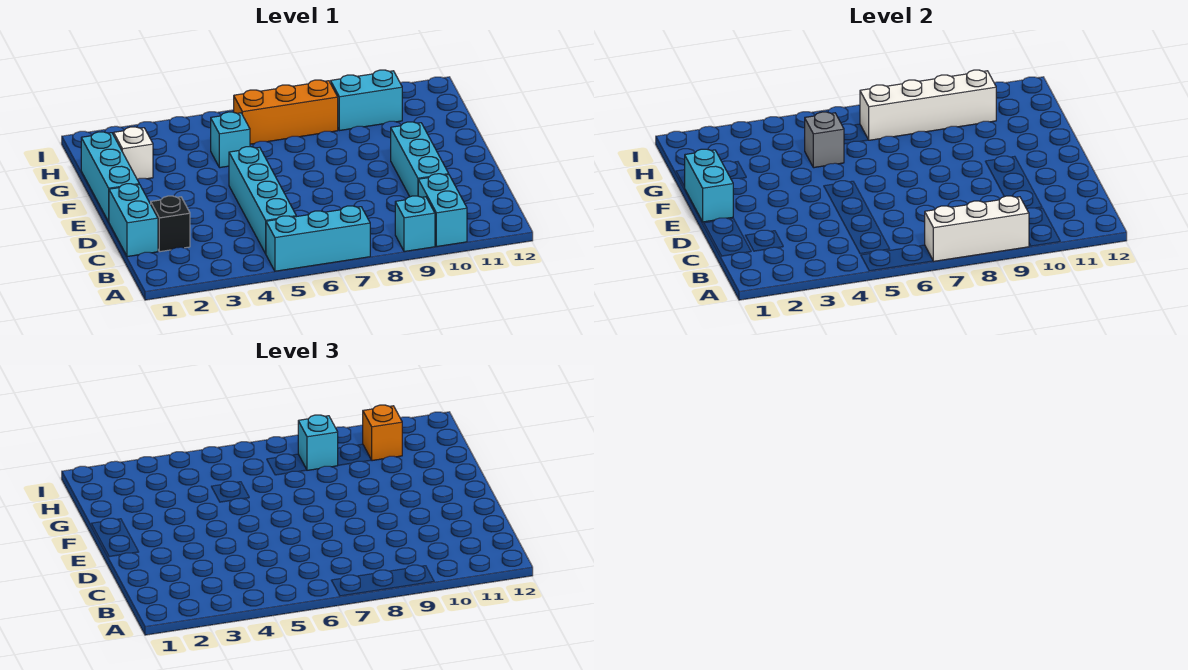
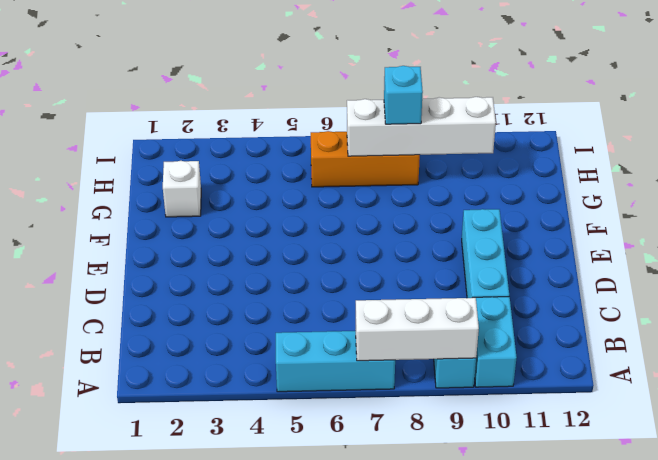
none -> cyan brick B5:E5 level 1
none -> cyan brick C1:D1 level 1
none -> black brick C2 level 1

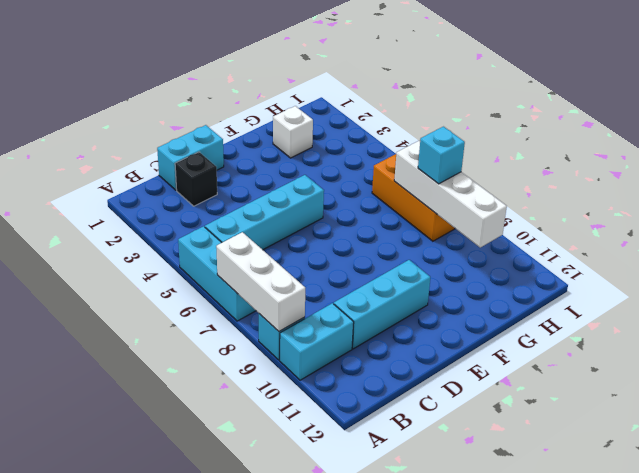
none -> cyan brick E1:G1 level 1
none -> cyan brick G5 level 1
none -> cyan brick H9:H10 level 1

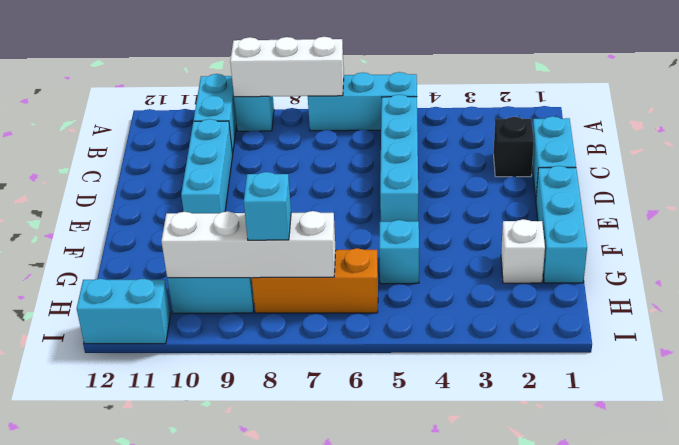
cyan brick I11:I12 level 1 -> cyan brick E1:F1 level 2
none -> grey brick G5 level 2
none -> orange brick H10 level 3

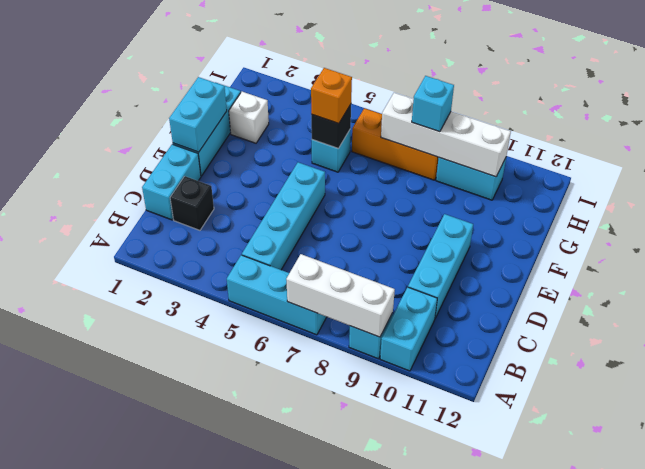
black brick G5 level 2 -> grey brick G5 level 2
orange brick G5 level 3 -> orange brick H10 level 3

